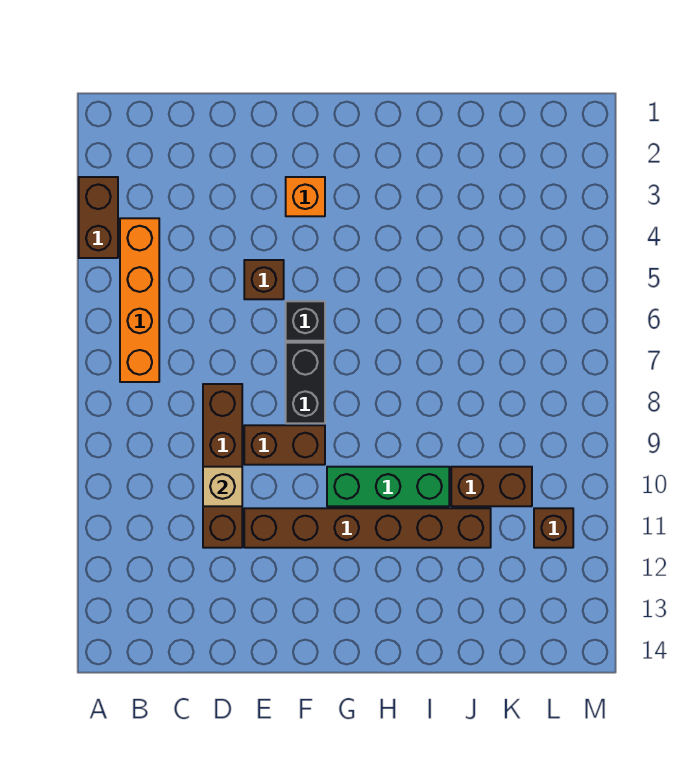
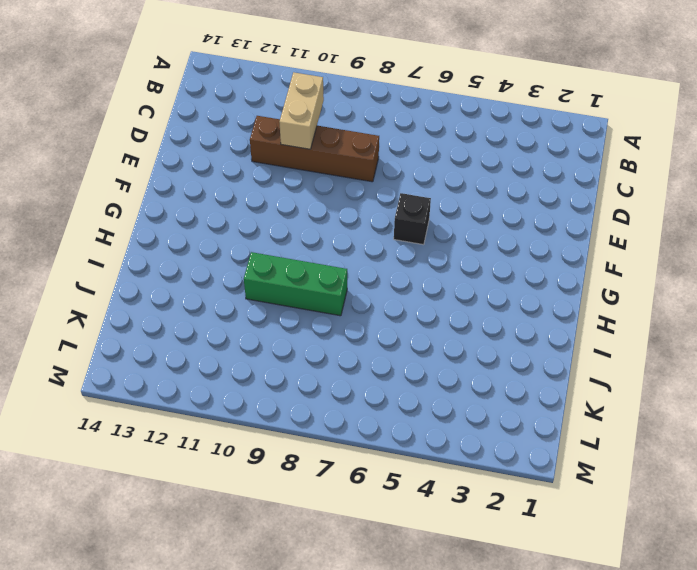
tan brick C10:D10 level 2 -> tan brick D10 level 2
green brick I8:I10 level 1 -> green brick G10:I10 level 1
none -> brown brick A3:A4 level 1
none -> orange brick B4:B7 level 1
none -> brown brick E5 level 1

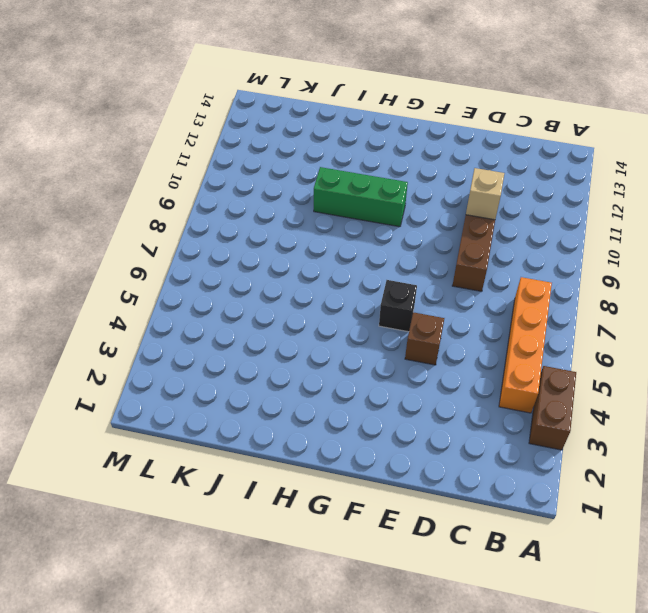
none -> brown brick E9:F9 level 1
none -> brown brick E11:J11 level 1
none -> orange brick F3 level 1

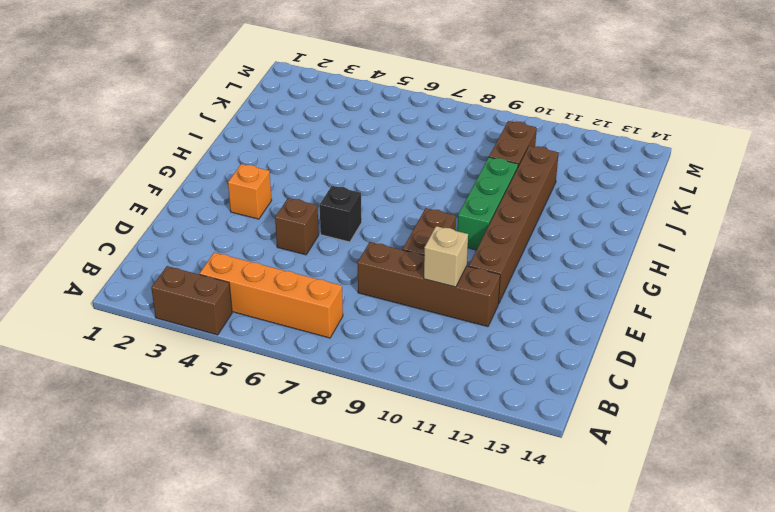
none -> black brick F7:F8 level 1
none -> brown brick L11 level 1

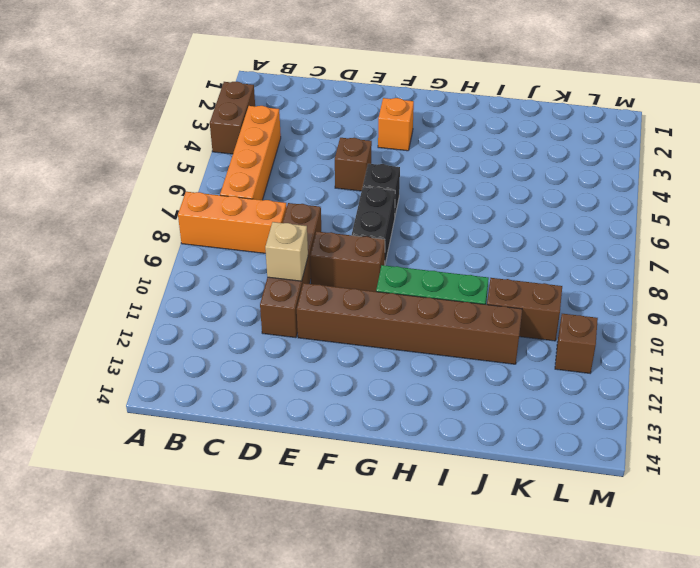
orange brick A8:C8 level 1 -> none

